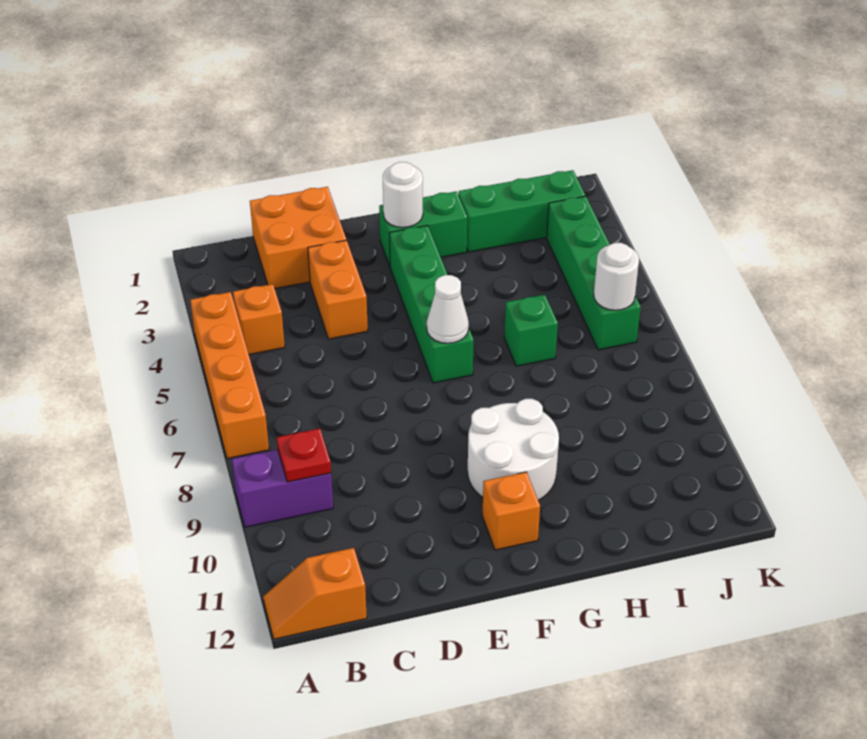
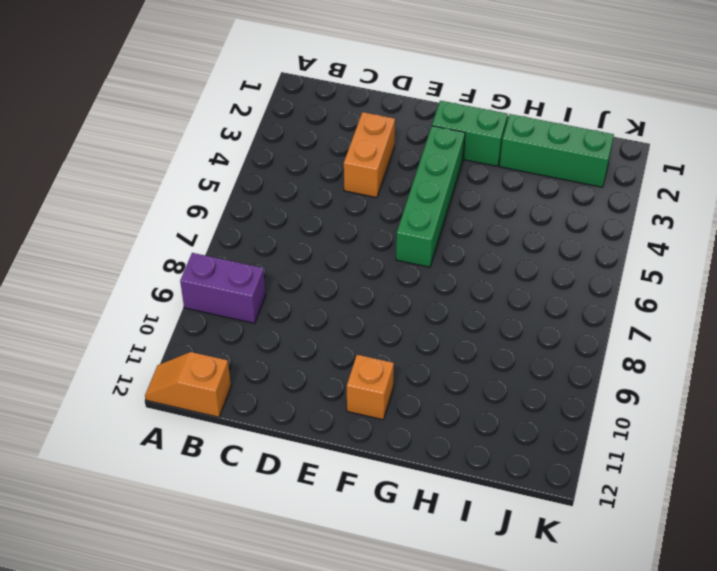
none -> orange brick A4:A7 level 1
none -> orange brick B4 level 1
none -> orange brick C1:D2 level 1

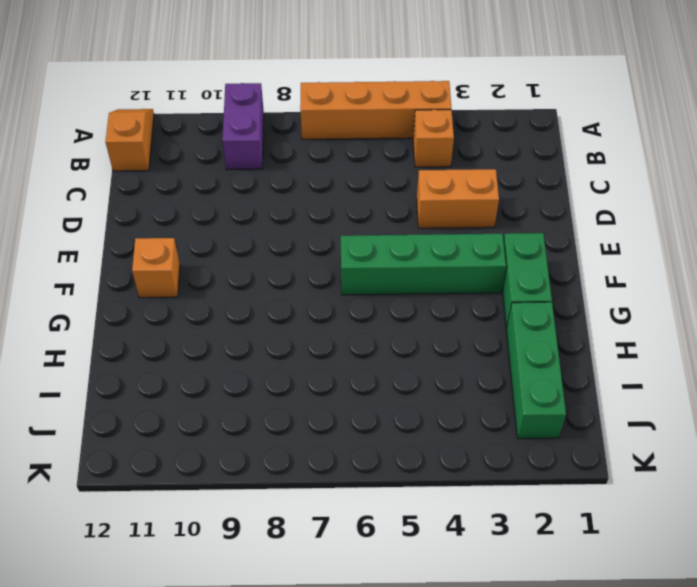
none -> orange brick C1:D2 level 1
none -> white round brick F9:G10 level 1
none -> green brick H6 level 1

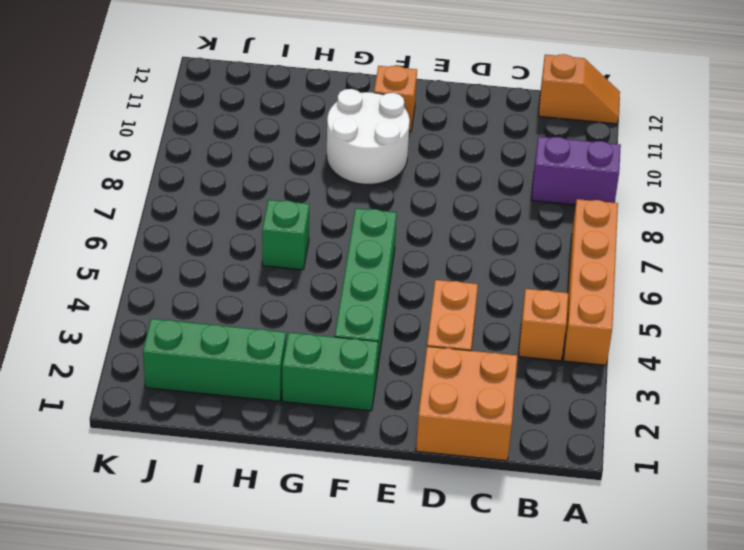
none -> green brick J3:J6 level 1
none -> red plate B9 level 2
none -> white round brick F2 level 2

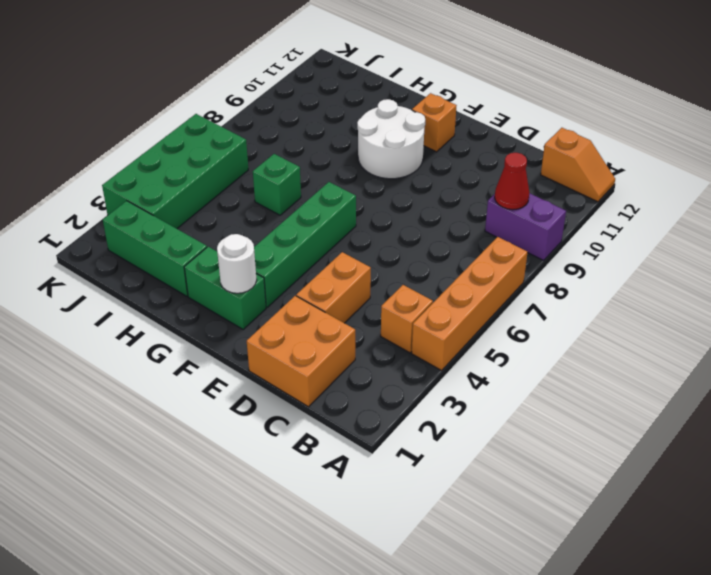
red cone B9 level 2 -> red plate B9 level 2
green brick J3:K6 level 1 -> green brick J3:J6 level 1
none -> white cone F6 level 2
none -> white round brick J6 level 2

